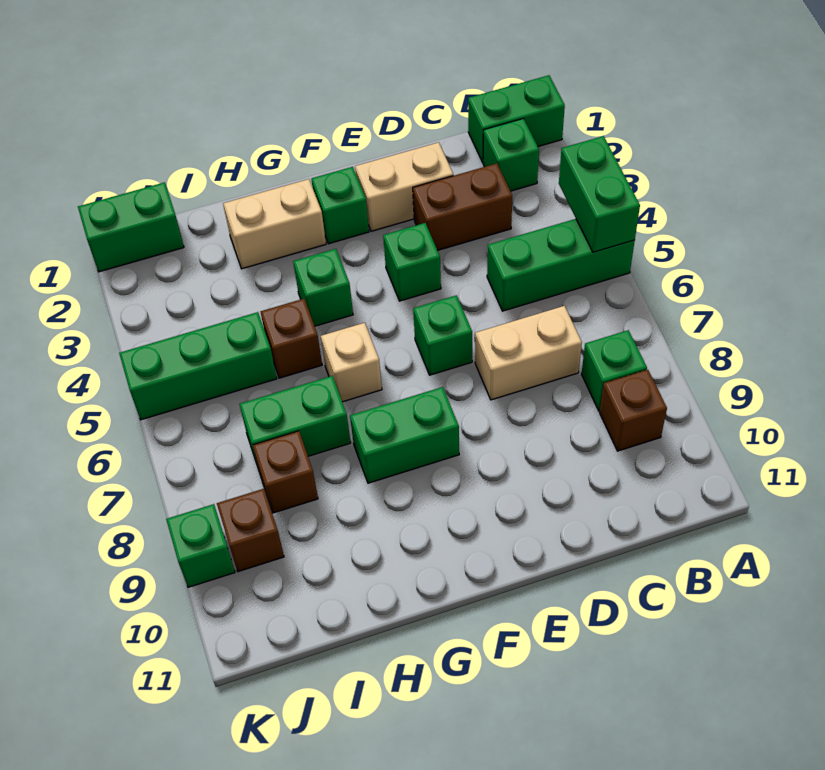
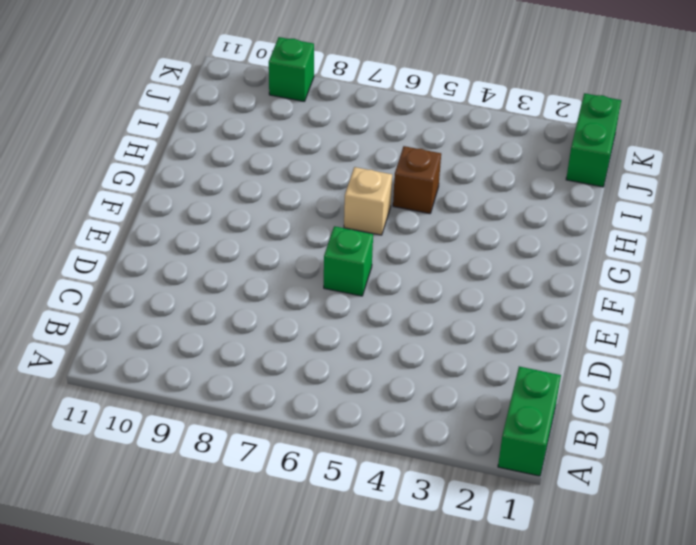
none -> green brick A5:C5 level 1
none -> green brick B2 level 1
none -> green brick B8 level 1

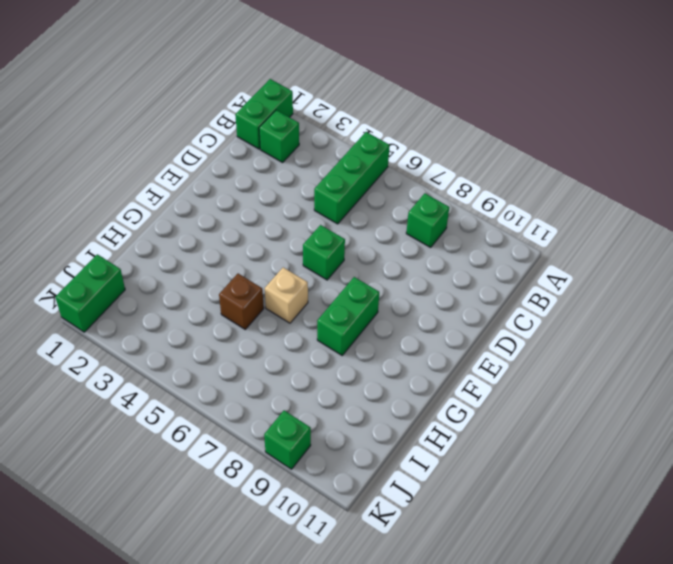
none -> brown brick B9 level 1
none -> brown brick C3:D3 level 1
none -> tan brick C7:D7 level 1

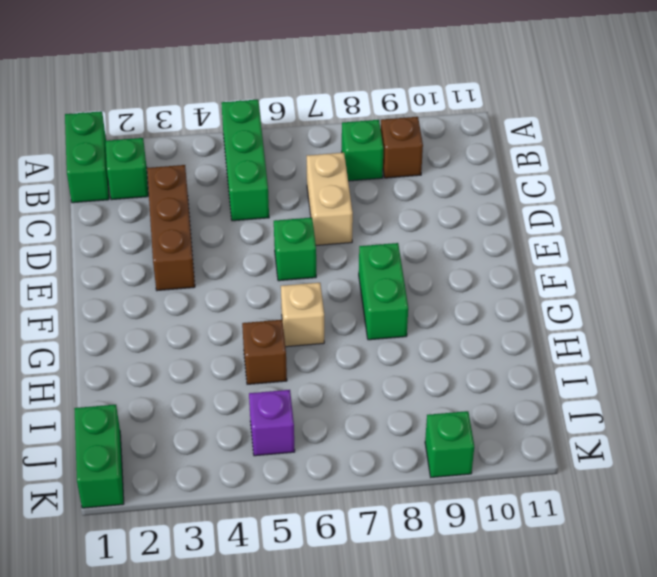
brown brick C3:E3 level 1 -> brown brick C3:D3 level 1
purple brick J5 level 1 -> green brick I5:K5 level 1
none -> tan brick D2:E2 level 1
none -> green brick E4 level 1
none -> green brick F2 level 1

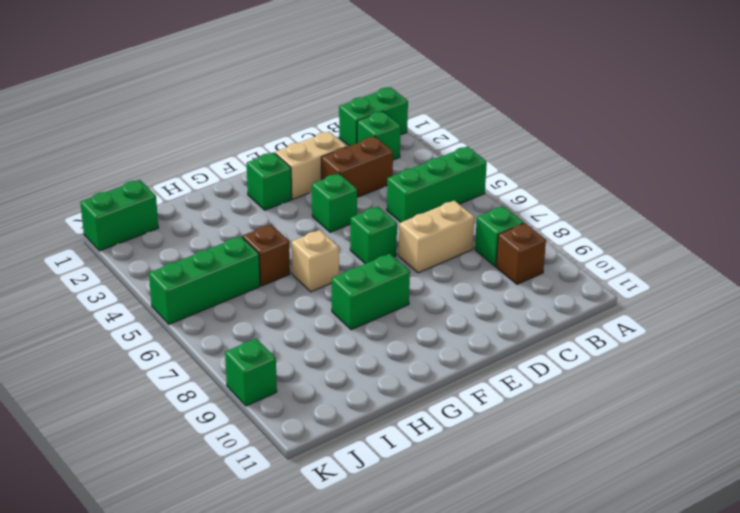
none -> tan brick G2:H2 level 1
none -> green brick G4 level 1
none -> green brick H7:I7 level 1

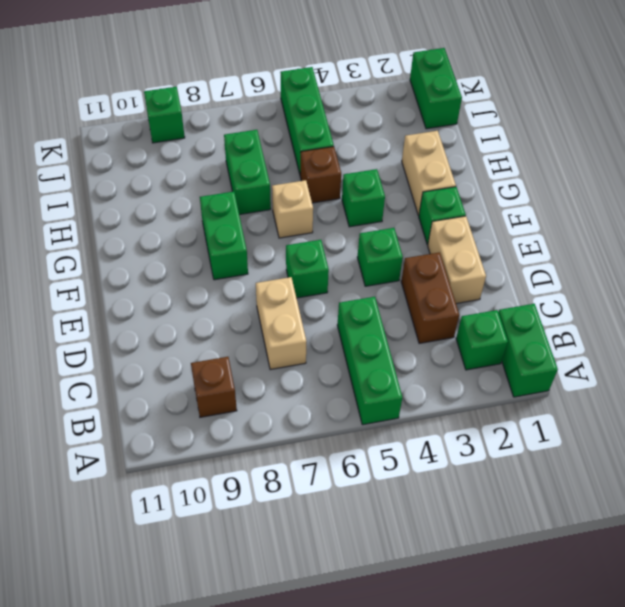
none -> green brick B8 level 1
none -> brown brick I8 level 1
none -> brown brick J9 level 1

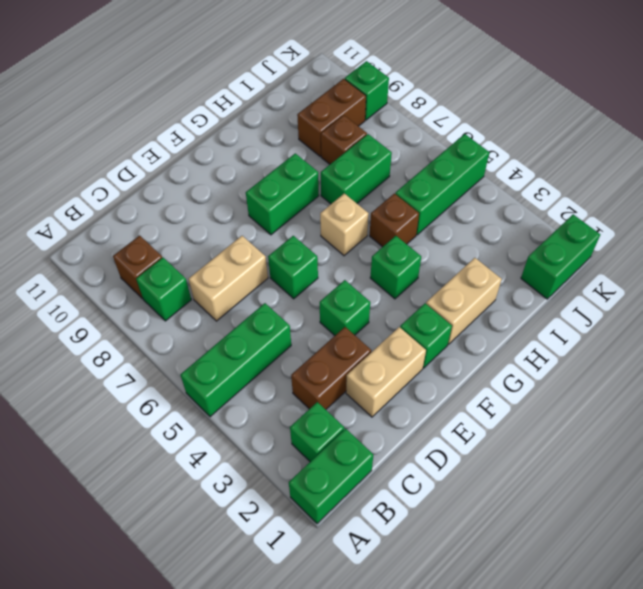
brown brick I9:J9 level 1 -> brown brick J9 level 1
none -> green brick A4:A5 level 2

